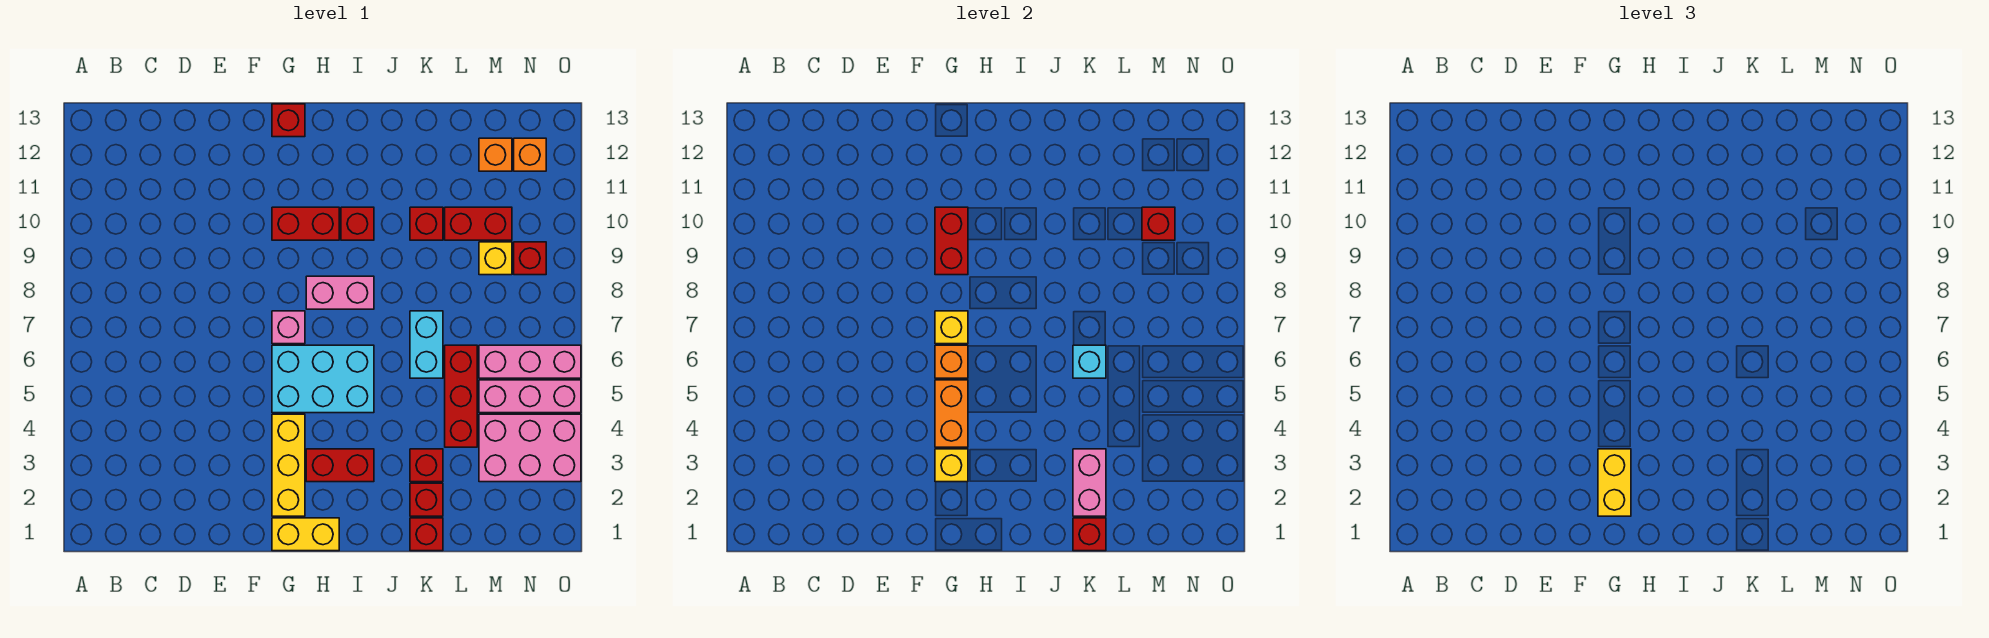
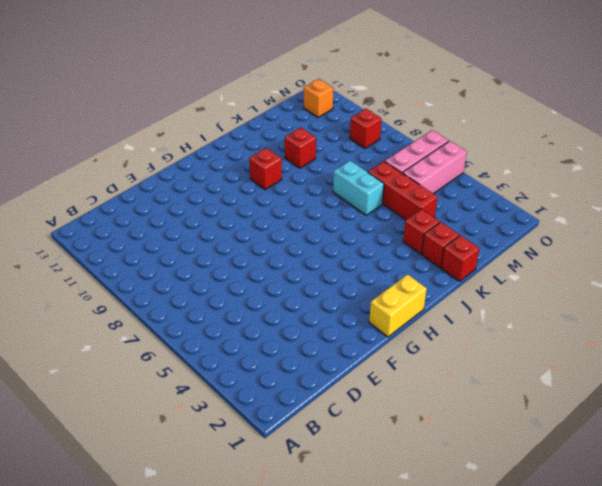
none -> yellow brick G2:G4 level 1
none -> cyan brick G5:I6 level 1
none -> pink brick G7 level 1
none -> red brick G10:H10 level 1

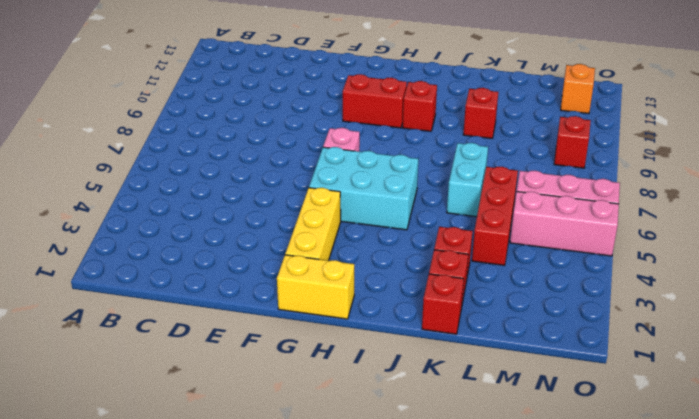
none -> red brick G13 level 1
none -> red brick H3:I3 level 1
none -> pink brick H8:I8 level 1
none -> red brick L10:M10 level 1

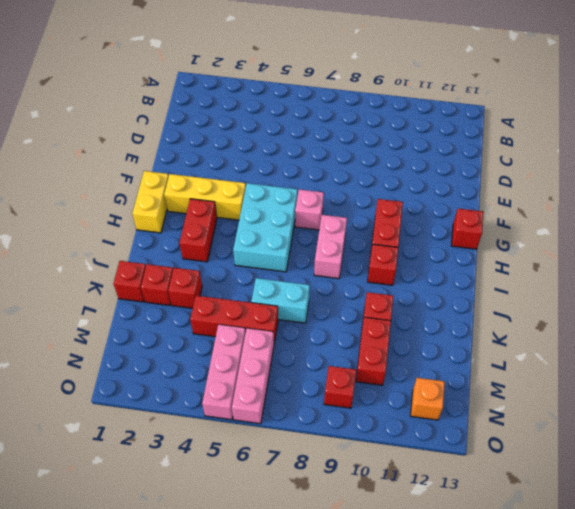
none -> pink brick M3:O4 level 1
none -> yellow brick M9 level 1
none -> orange brick M12 level 1
none -> yellow brick G3 level 2

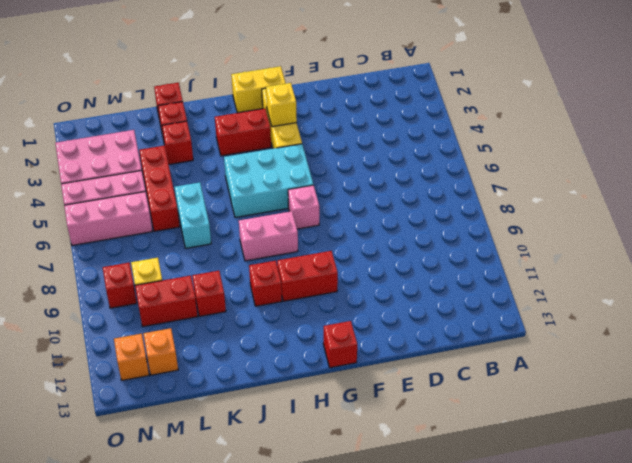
none -> orange brick G4:G5 level 2
none -> orange brick G6 level 2
none -> yellow brick G7 level 2
none -> red brick G9:G10 level 2

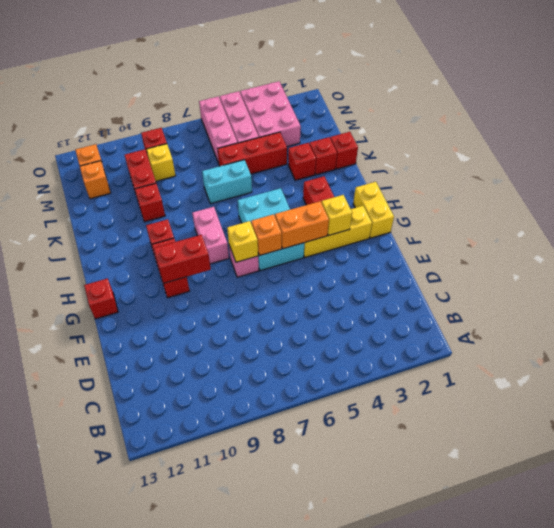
none -> red brick K1 level 2
none -> pink brick K2:K3 level 2
none -> cyan brick K6 level 2
none -> red brick M10 level 2

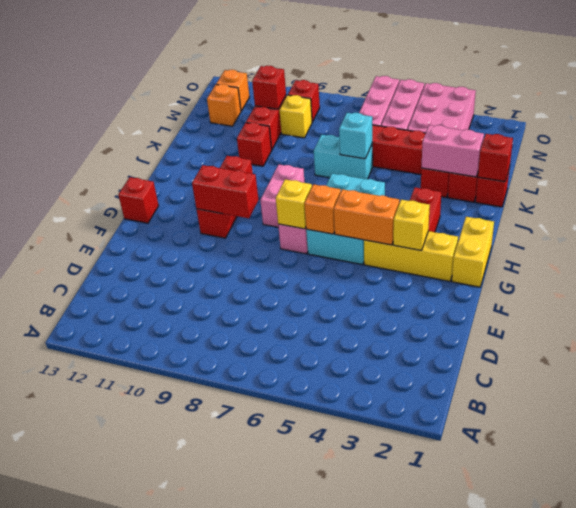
none -> yellow brick G2:G3 level 3

